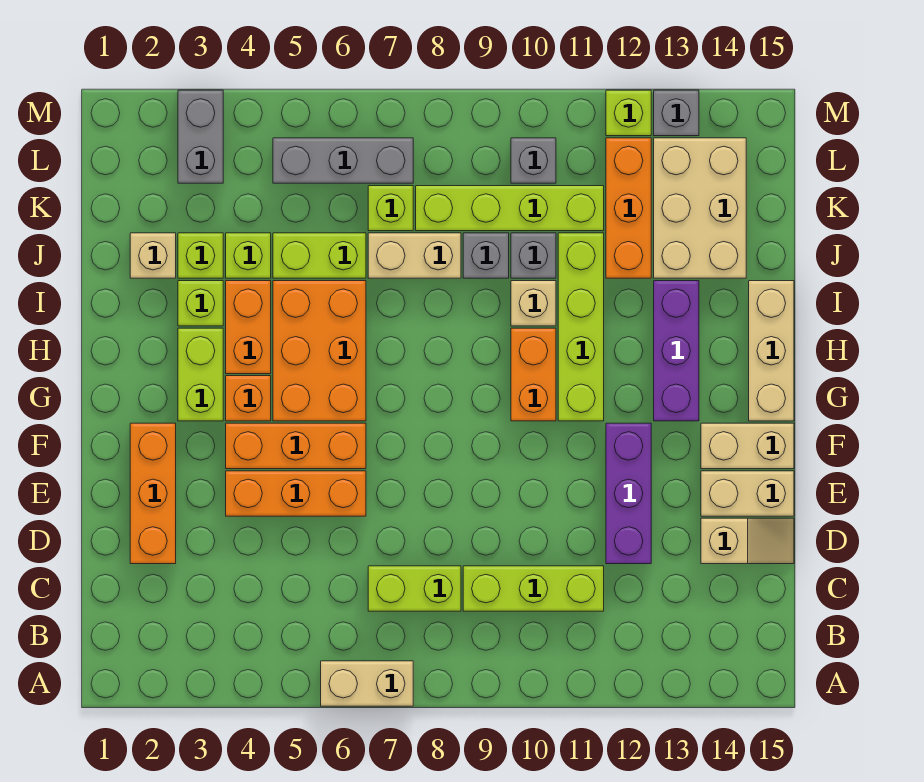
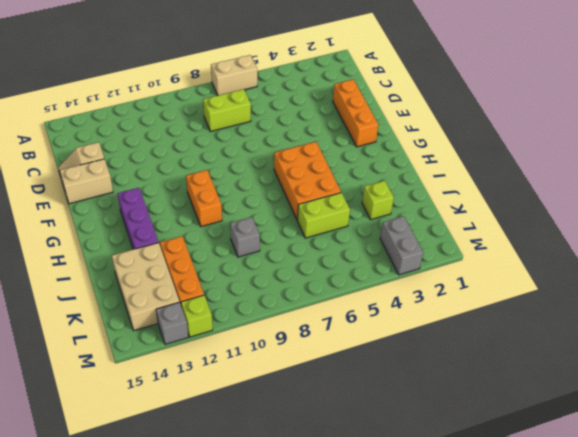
none -> lime brick C9:C11 level 1
none -> purple brick D12:F12 level 1
none -> orange brick E4:E6 level 1
none -> orange brick F4:F6 level 1

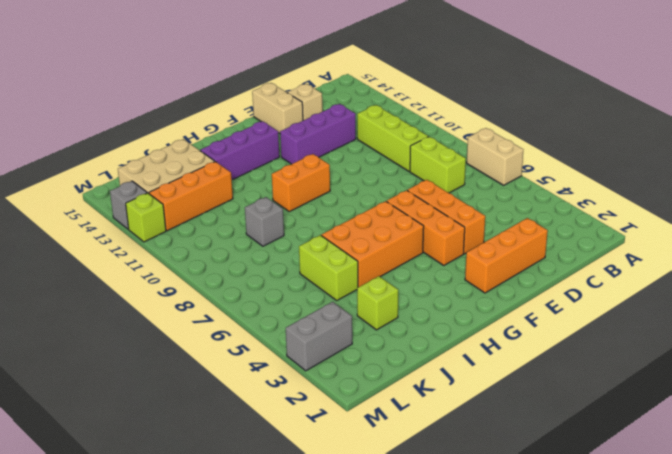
none -> tan brick F14:F15 level 1
none -> lime brick G3:H3 level 1
none -> orange brick G4 level 1
none -> lime brick G11:J11 level 1

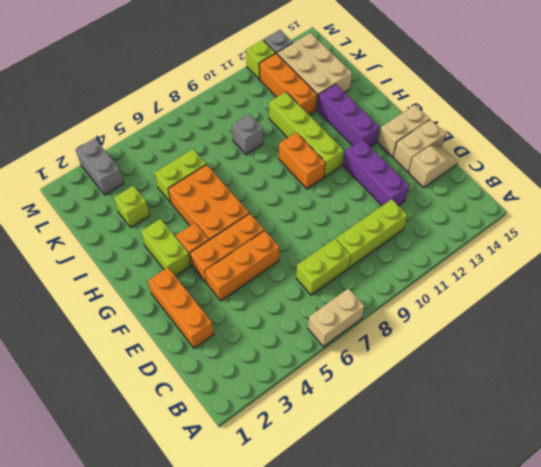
none -> tan brick G15:I15 level 1
none -> orange brick H4:I4 level 1
none -> lime brick I3 level 1
none -> tan brick I10 level 1

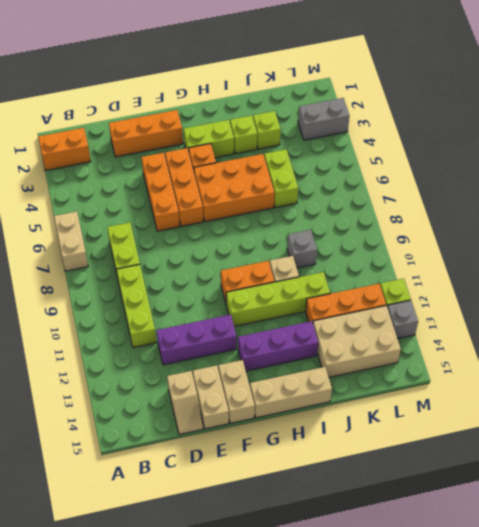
orange brick A2:B2 level 1 -> orange brick H4:I4 level 1
none -> tan brick J2 level 1
none -> lime brick J4 level 1
none -> tan brick J7:J8 level 1
none -> grey brick J10 level 1

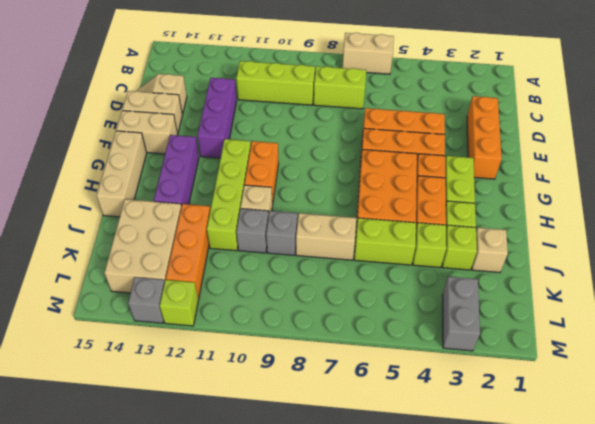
none -> lime brick K7 level 1
none -> lime brick K8:K11 level 1
none -> grey brick L5:L7 level 1
none -> grey brick L10 level 1

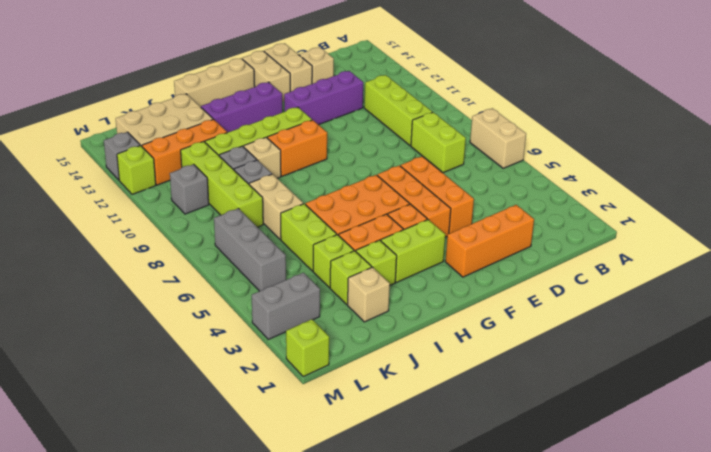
lime brick M1 level 1 -> lime brick K7 level 1

